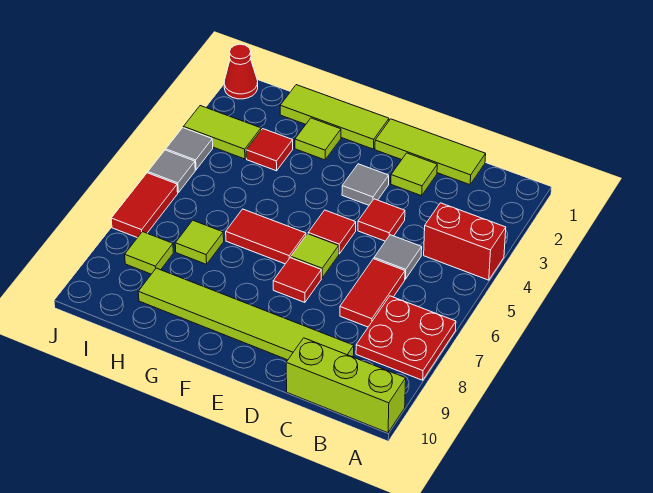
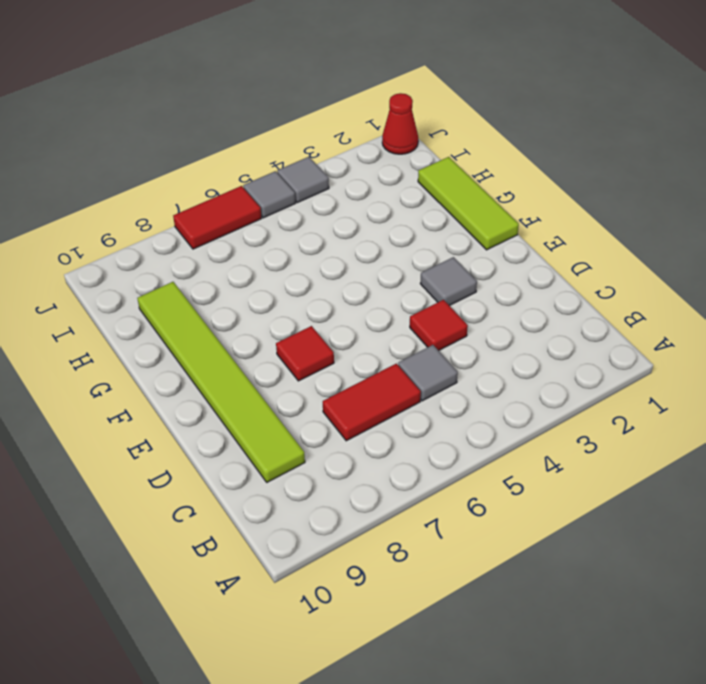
none -> red brick A4:B4 level 1
none -> red plate A7:B8 level 1
none -> lime brick A10:C10 level 1

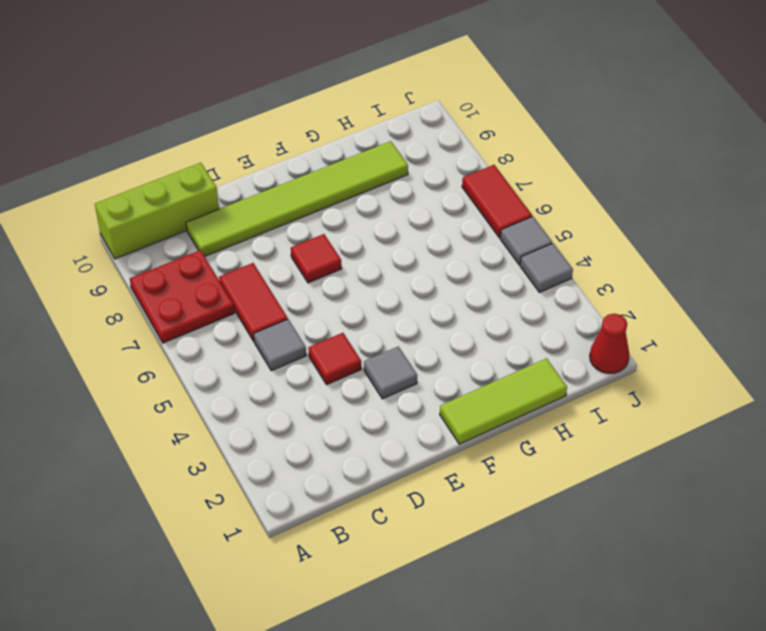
none -> red brick A4:B4 level 1
none -> lime tile C1:E1 level 1
none -> lime tile D2 level 1

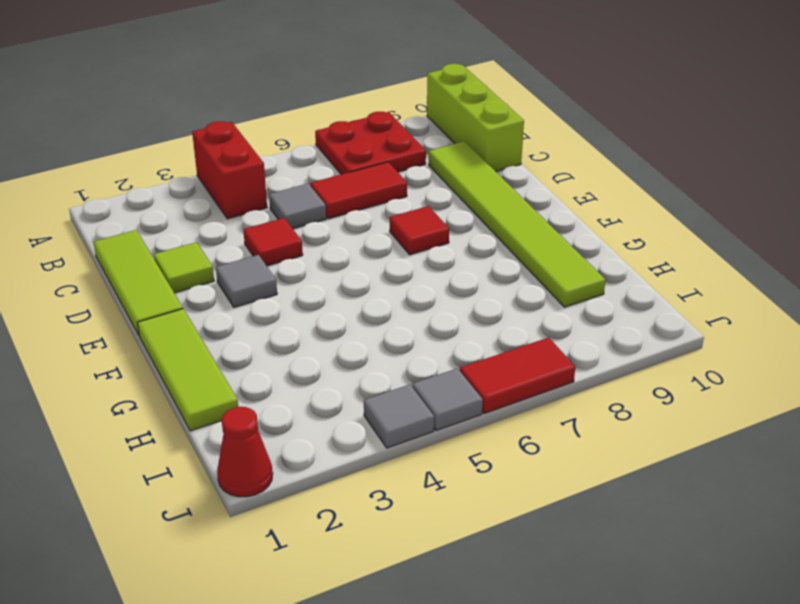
none -> red tile E5 level 1
none -> lime tile E6 level 1
none -> red tile F6:G6 level 1

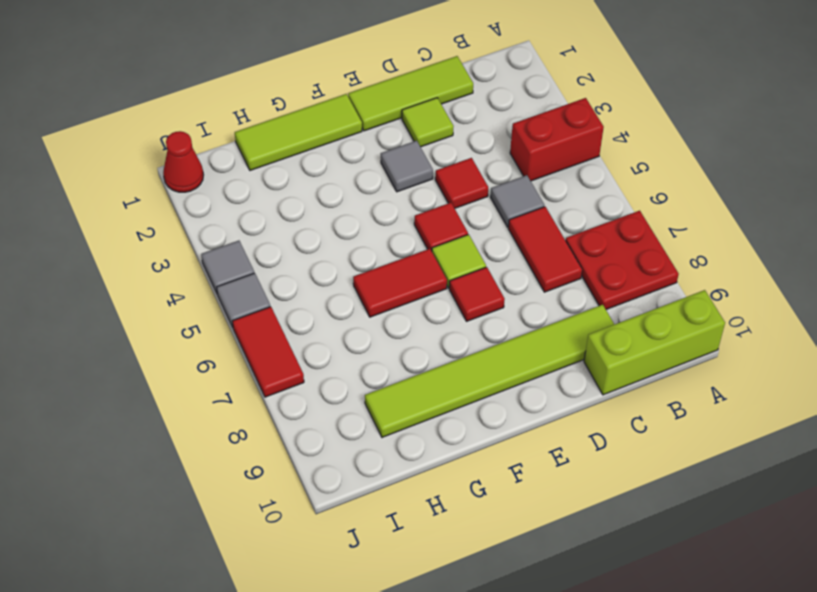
none -> lime tile G2 level 1
none -> red tile H3 level 1
none -> lime tile H7 level 1

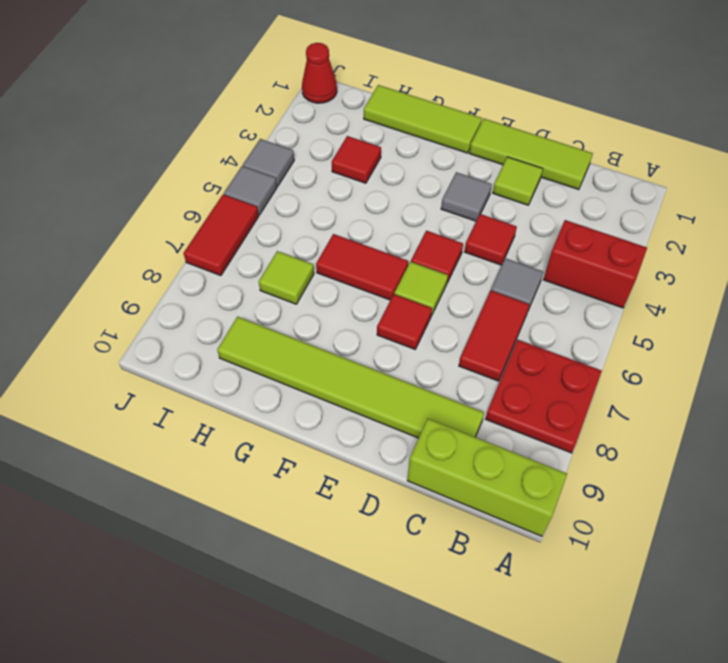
none -> lime tile G2 level 1
none -> lime tile I3:J3 level 1
none -> lime tile I8 level 1

